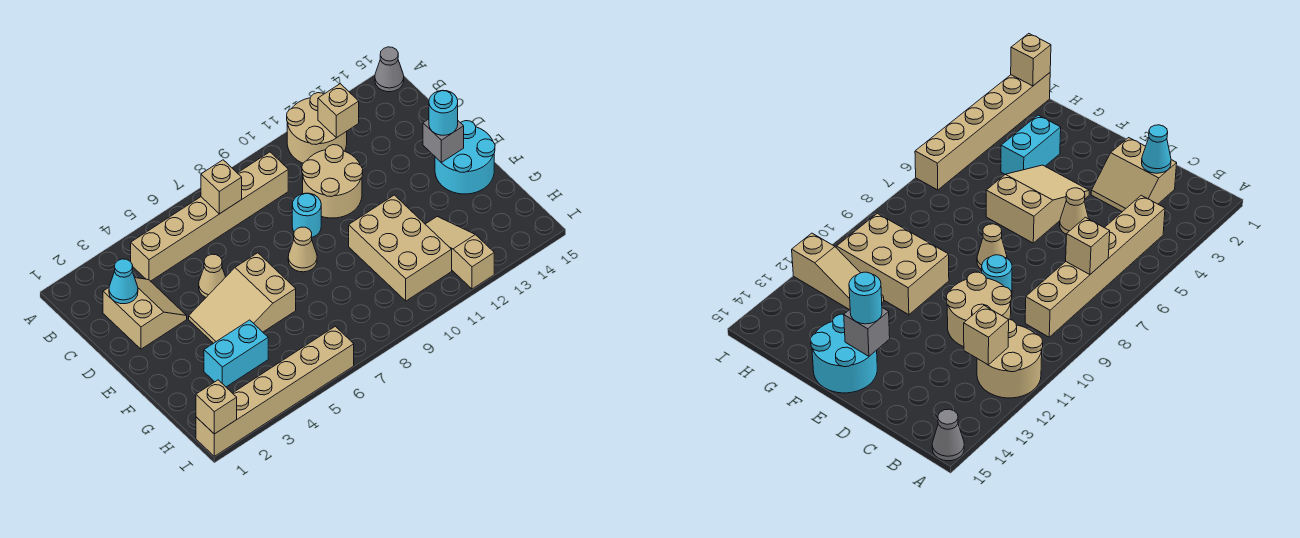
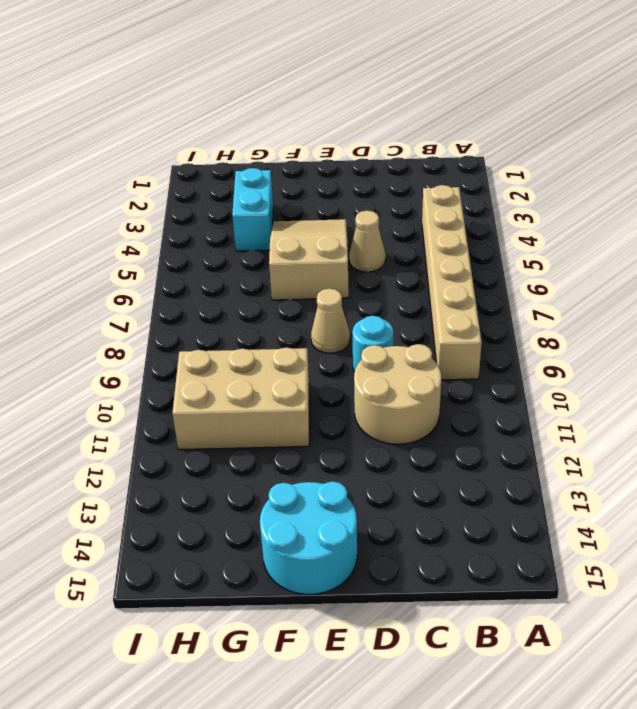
none -> tan round brick A11:B12 level 1
none -> grey cone A15 level 1
none -> tan slope C2:D3 level 1 top 2

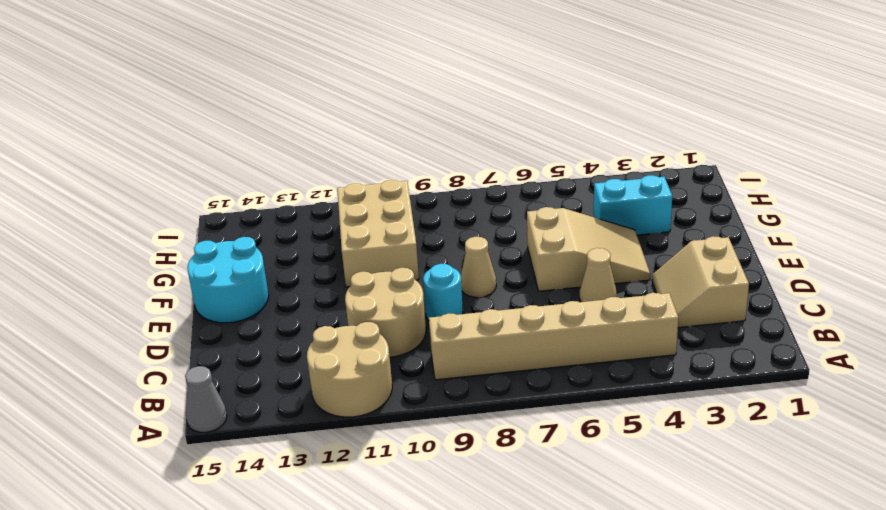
none -> tan slope G12:I12 level 1 top I
none -> tan brick I1:I6 level 1
none -> tan brick B7 level 2

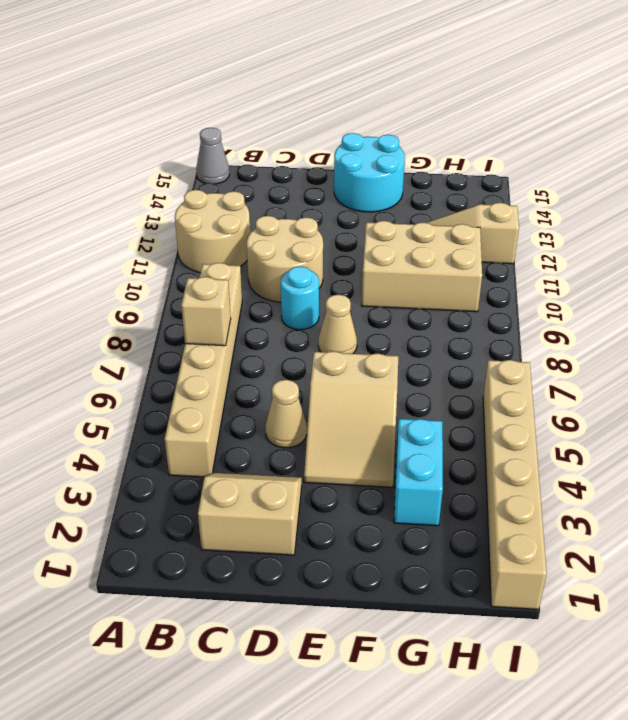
none -> tan brick B12 level 2
none -> cyan cone C2 level 2
none -> grey brick E14 level 2

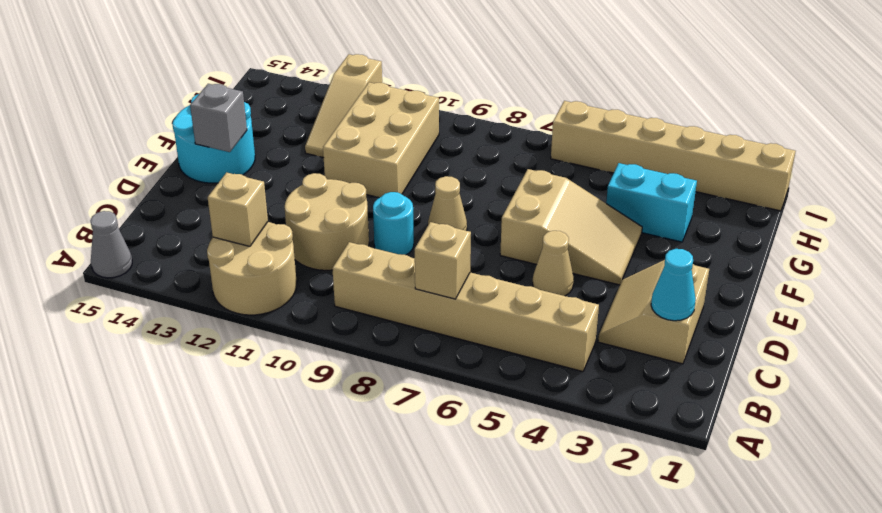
none -> tan brick I1 level 2
none -> cyan round brick E14 level 3

